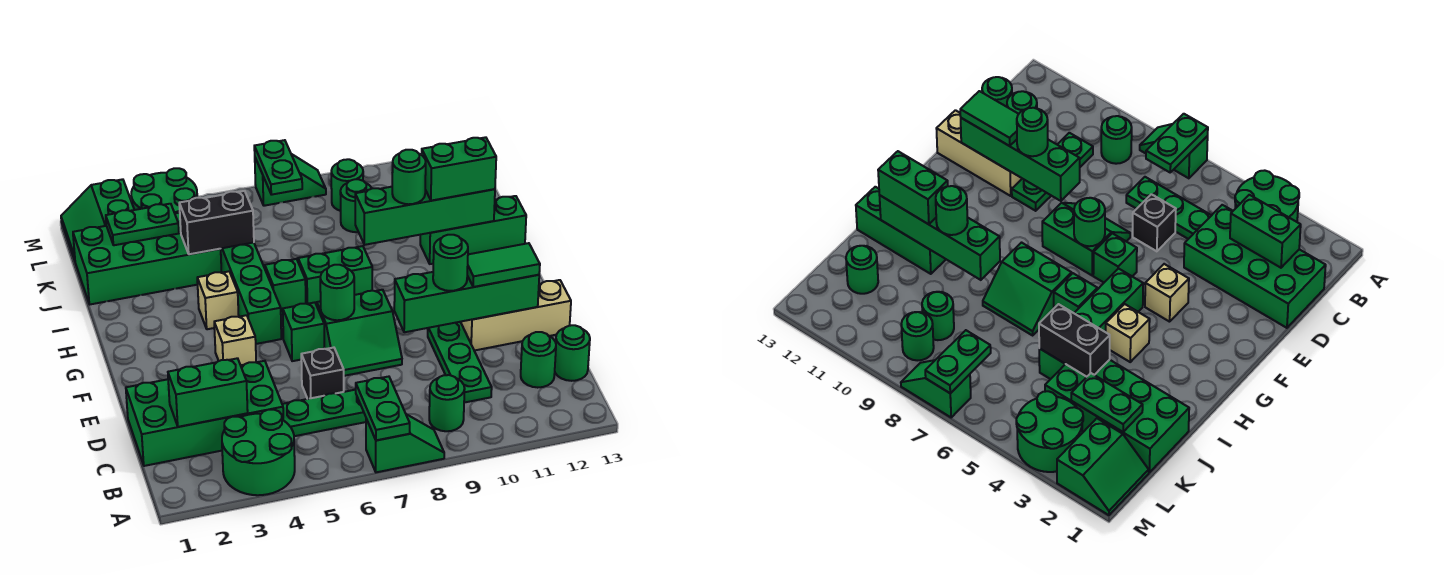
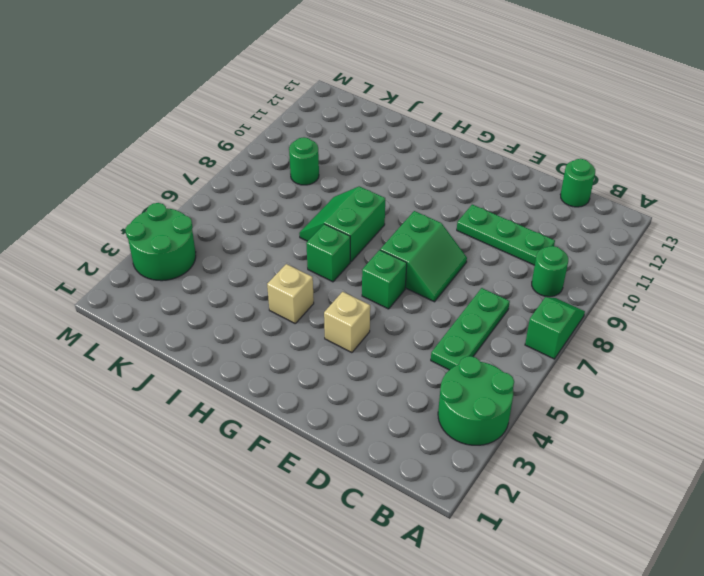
none -> green brick C1:D4 level 1
none -> green round brick C12 level 1
none -> black brick D6 level 1
none -> tan brick E11:E13 level 1

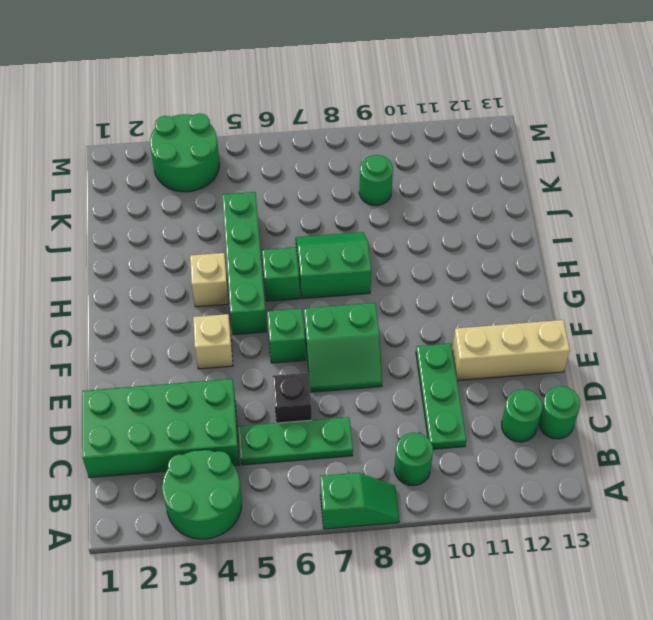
none -> green brick I11:I13 level 1
none -> green brick J1:K4 level 1
none -> green round brick K12 level 1
none -> green slope L1:M2 level 1 top 2

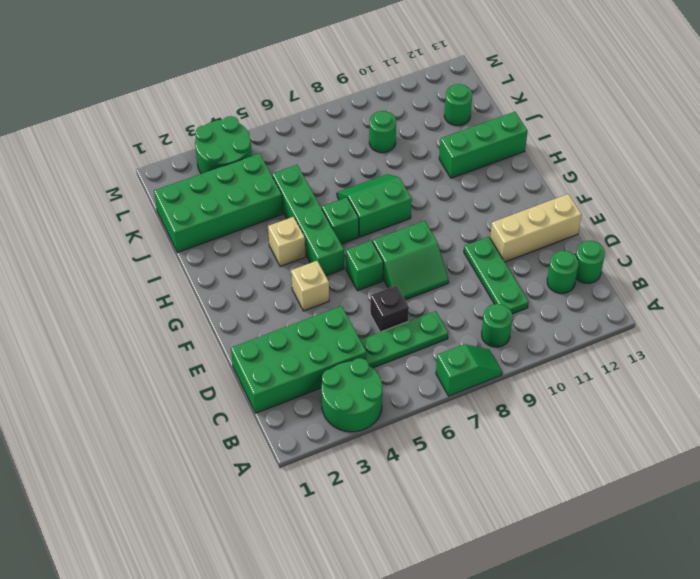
none -> green slope L1:M2 level 1 top 2
none -> green round brick L9 level 1
none -> green slope M7:M8 level 1 top 7
none -> green plate A7:B7 level 2

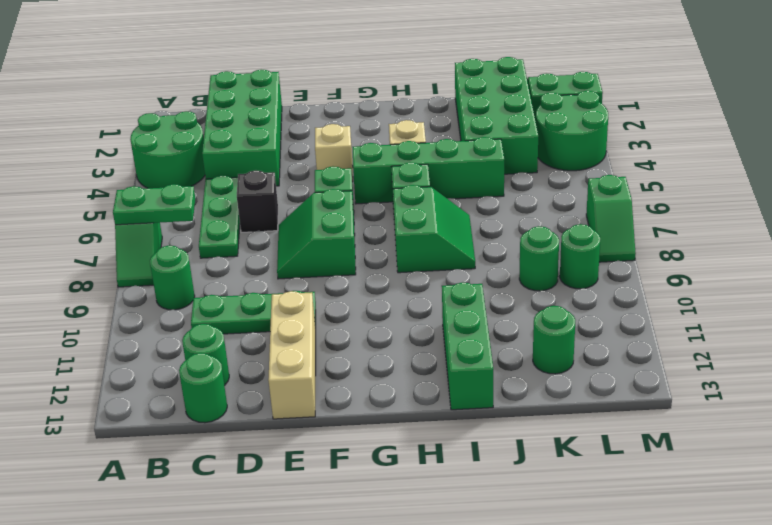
none -> green brick C2:C3 level 2
none -> green brick E9:E12 level 2
none -> green round brick F7 level 2
none -> green brick I9:I12 level 2

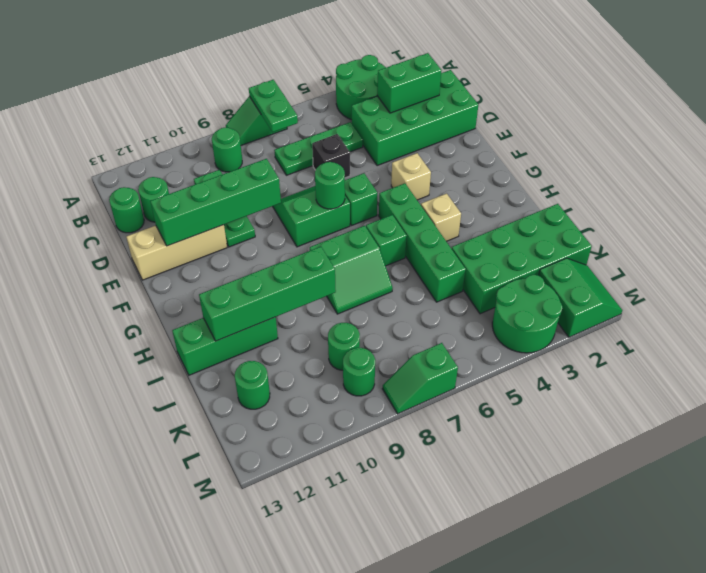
none -> black brick J4:J5 level 2
none -> green plate K2:K3 level 2
none -> green plate L7:M7 level 2
none -> green round brick E10 level 3

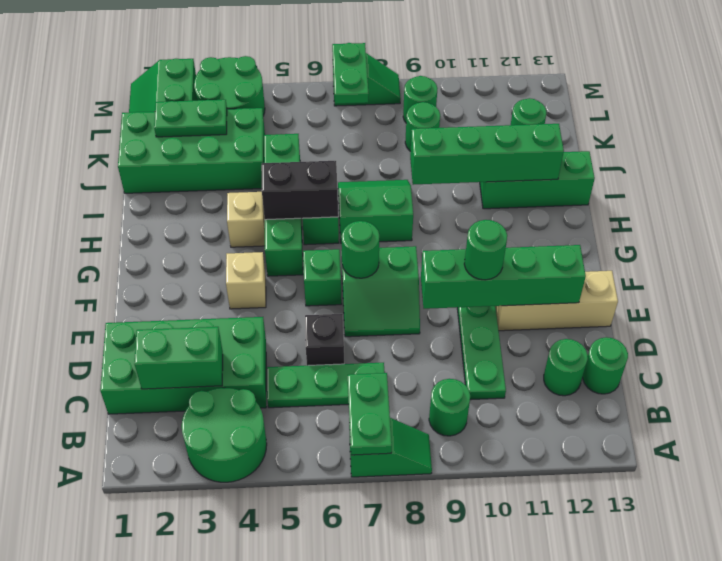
black brick H5:H6 level 2 -> black brick J4:J5 level 2
none -> green tile E11:E12 level 3
none -> green round brick I10 level 3
none -> green brick I11:I12 level 3

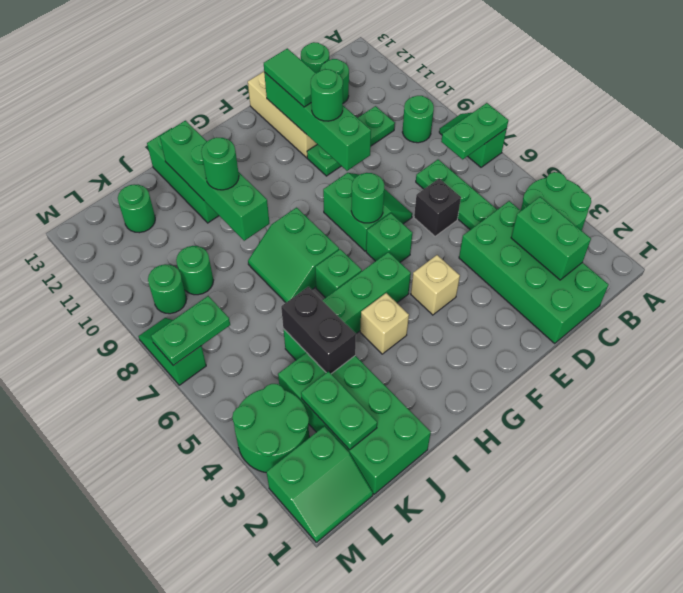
none -> green brick I11:I12 level 3

